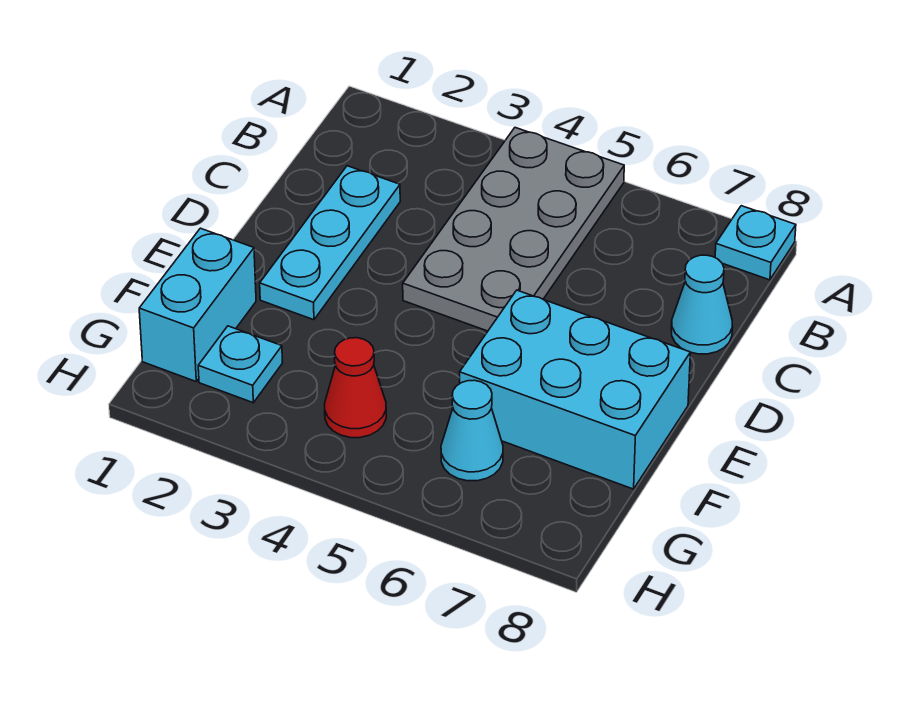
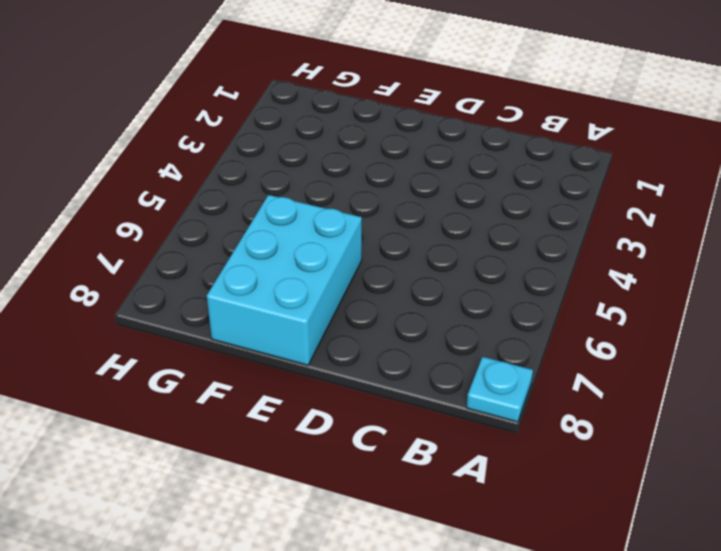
none -> grey plate A4:D5 level 1
none -> cyan plate C2:E2 level 1

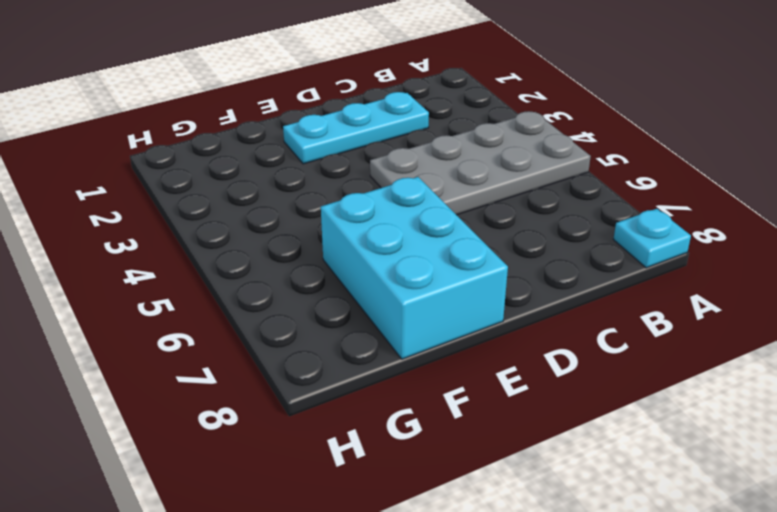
none -> cyan cone C8 level 1
none -> cyan brick F1:G1 level 1

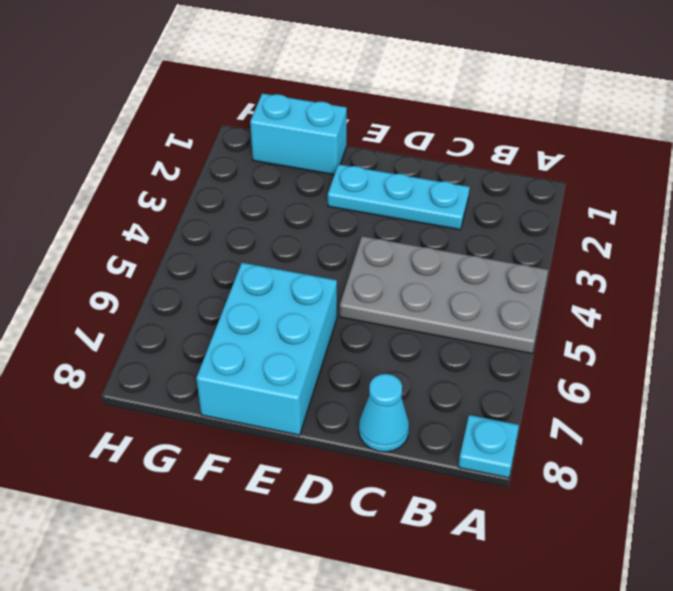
none -> cyan plate G2 level 1
none -> red cone G4 level 1

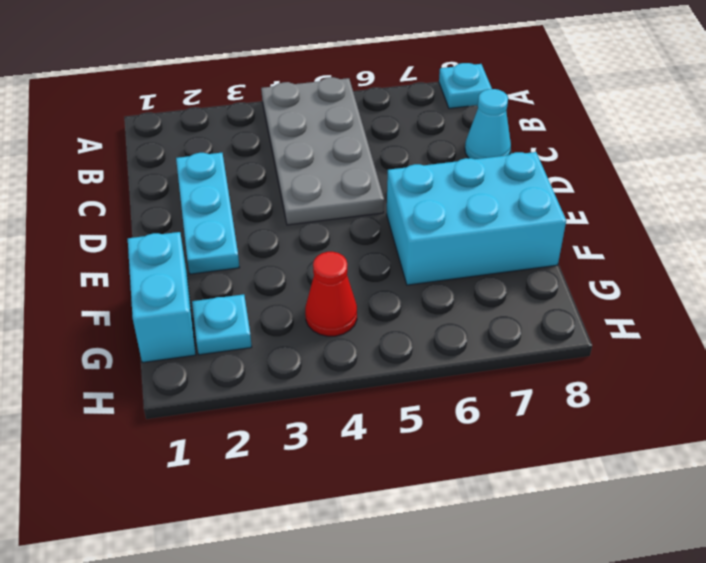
none -> cyan cone G6 level 1

